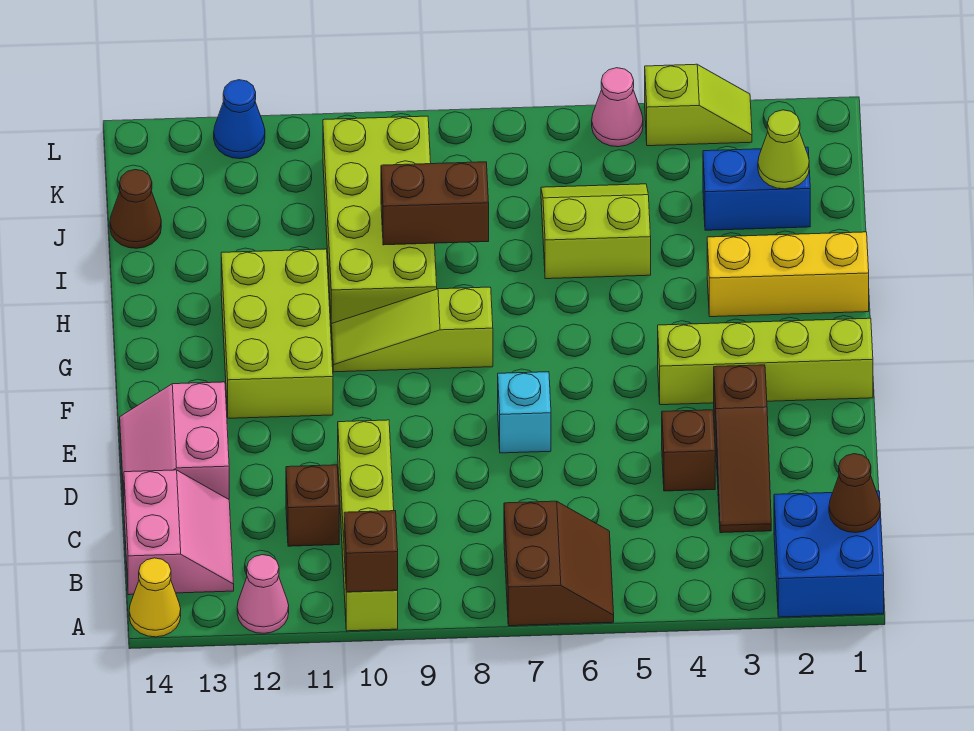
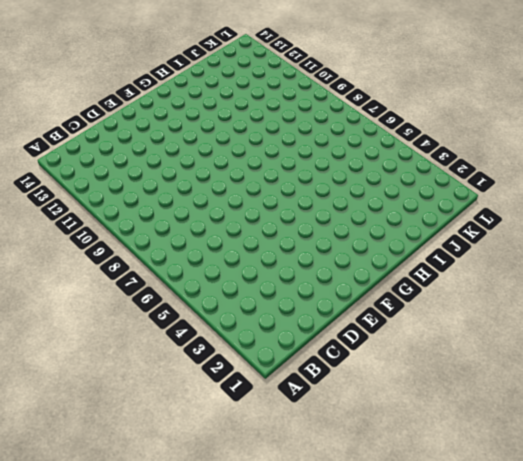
none -> blue brick A1:B2 level 1
none -> brown slope A6:B7 level 1 top 7
none -> lime brick A10:D10 level 1

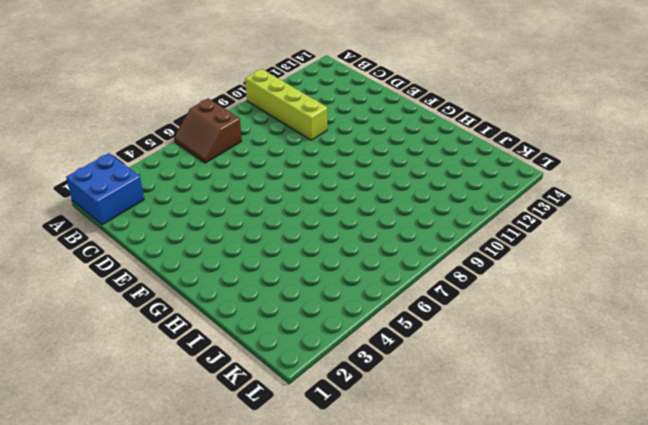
none -> pink cone A12 level 1
none -> yellow cone A14 level 1
none -> pink slope B13:C14 level 1 top 14

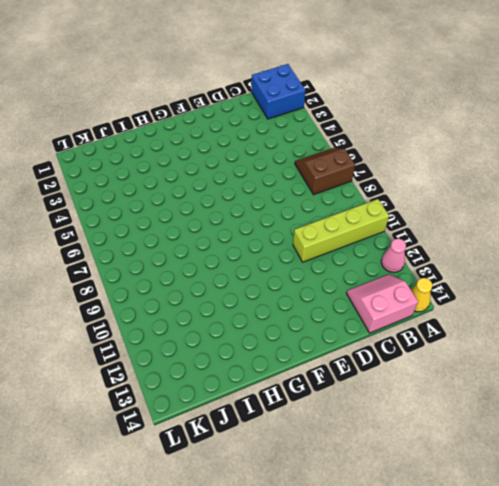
none -> brown slope C3:E3 level 1 top E
none -> brown brick C11 level 1
none -> brown brick D4 level 1

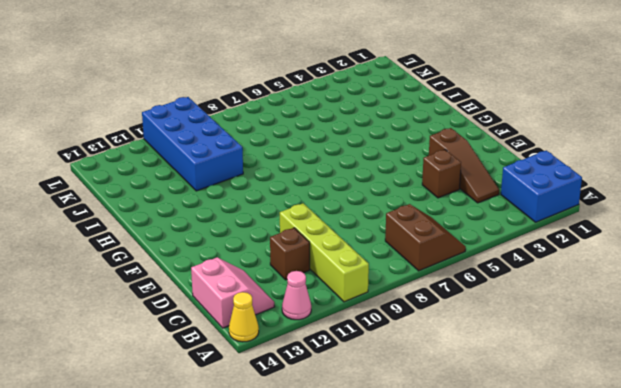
blue brick I10:L11 level 1 -> lime brick H9:K10 level 1
none -> pink slope D13:E14 level 1 top 13
none -> cyan brick E7 level 1
none -> lime brick F1:F4 level 1

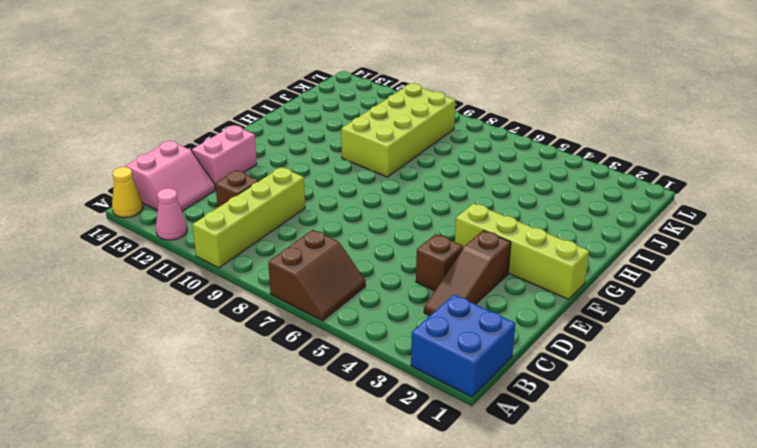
none -> cyan brick E7 level 1
none -> lime brick F11:H12 level 1
none -> lime slope G8:G10 level 1 top 8

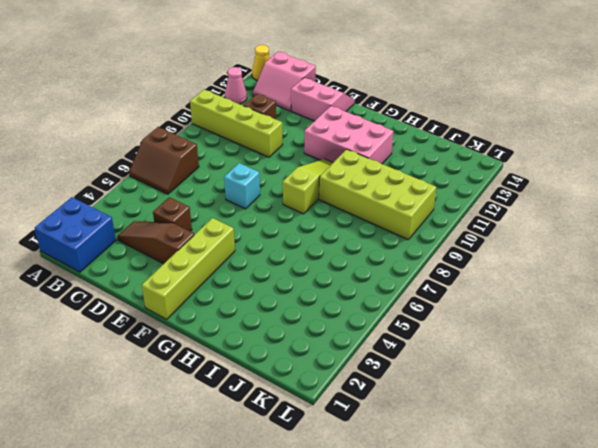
pink brick F11:H12 level 1 -> lime brick F11:H12 level 1
none -> yellow brick H1:H3 level 1
none -> lime slope I5:J6 level 1 top I
none -> blue brick J2:J3 level 1

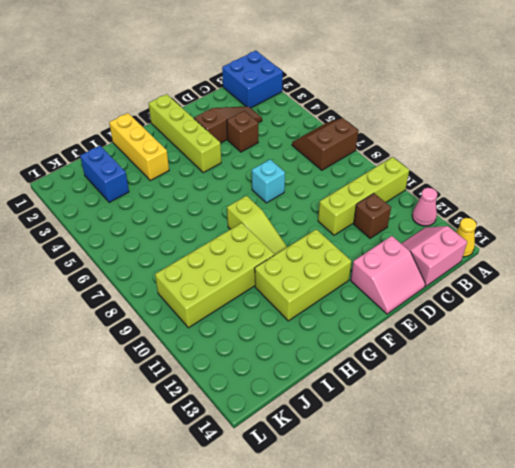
none -> lime slope I5:J6 level 1 top I
none -> brown cone J14 level 1
none -> lime slope L3:L4 level 1 top 4

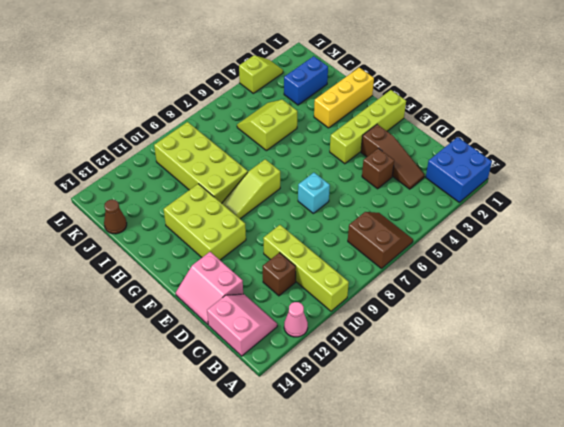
none -> yellow cone A14 level 1
none -> pink cone L5 level 1
none -> blue cone L12 level 1

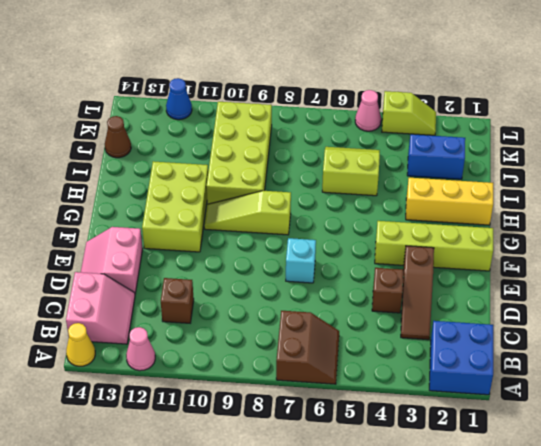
none -> lime brick A10:D10 level 1
none -> brown brick A10 level 2
none -> brown cone B1 level 2

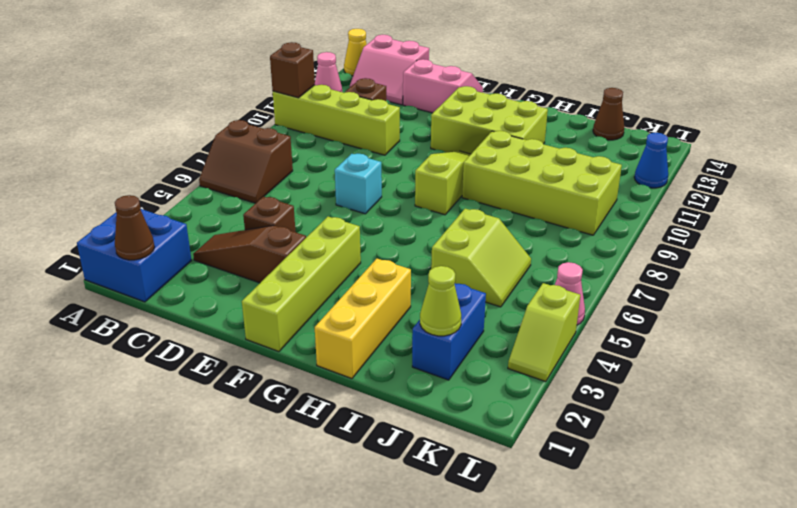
none -> brown brick I8:I9 level 2

